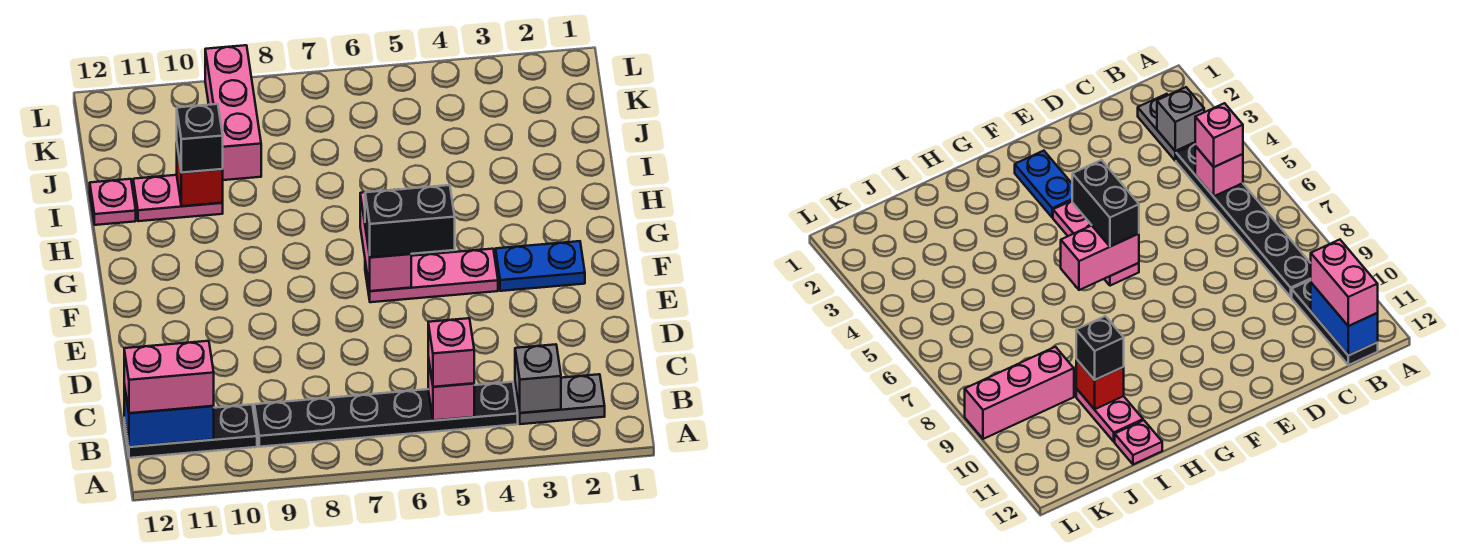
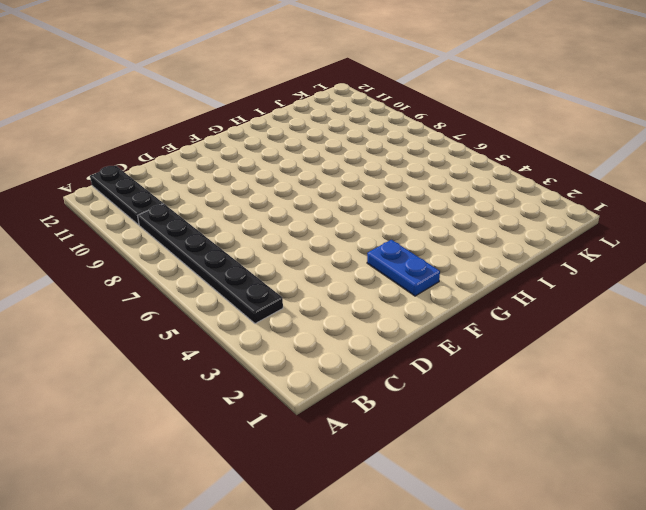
none -> grey plate B2:B3 level 1
none -> pink plate F4:F6 level 1
none -> pink plate I10:I11 level 1

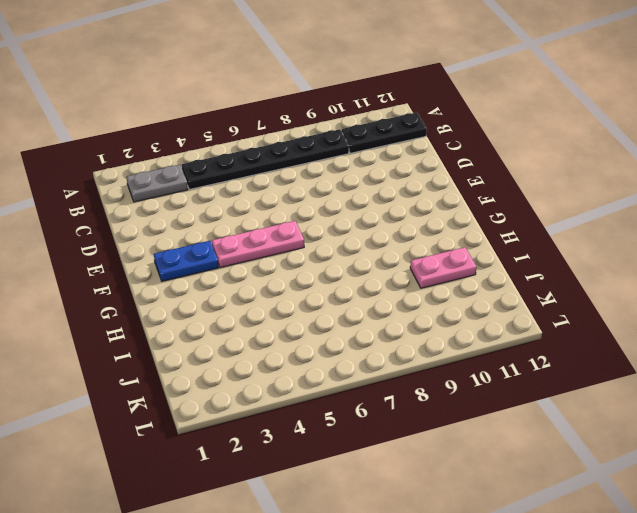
none -> pink plate I12 level 1
none -> pink brick J9:L9 level 1
none -> grey brick B3 level 2

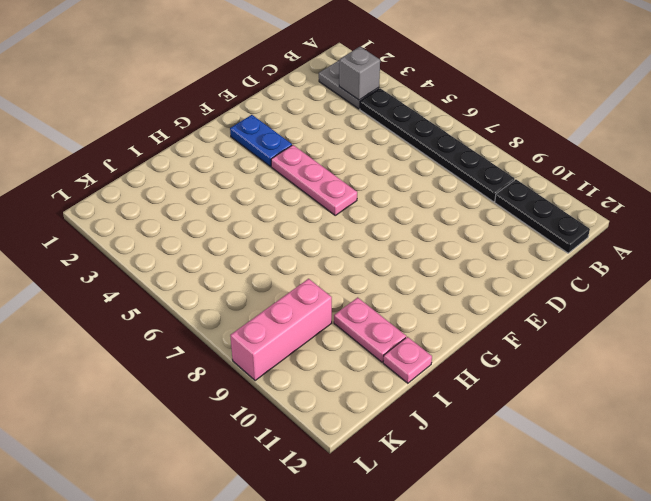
none -> pink brick B5 level 2
none -> blue brick B11:B12 level 2
none -> pink brick F6:G6 level 2

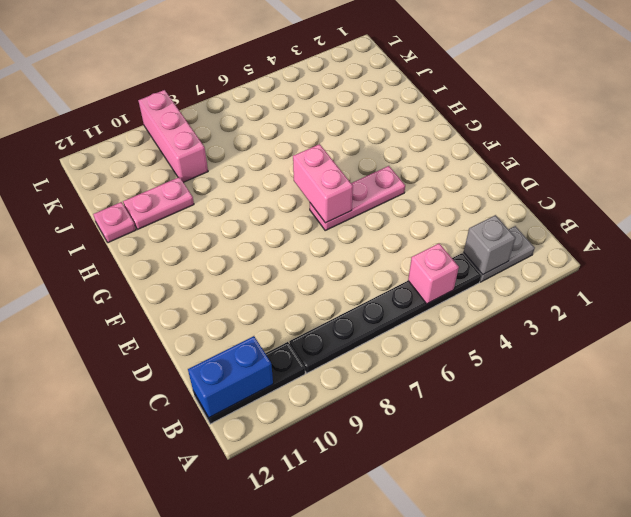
none -> blue plate F2:F3 level 1
none -> red brick I10 level 2
none -> pink brick B5 level 3

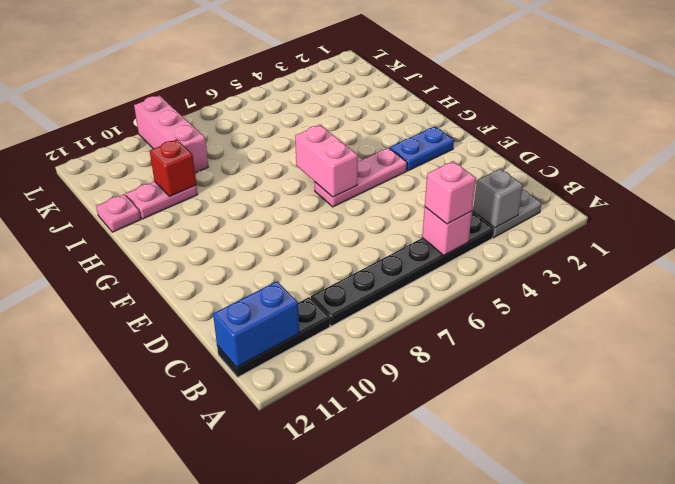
none -> pink brick B11:B12 level 3
none -> black brick F5:F6 level 3
none -> black brick I10 level 3

